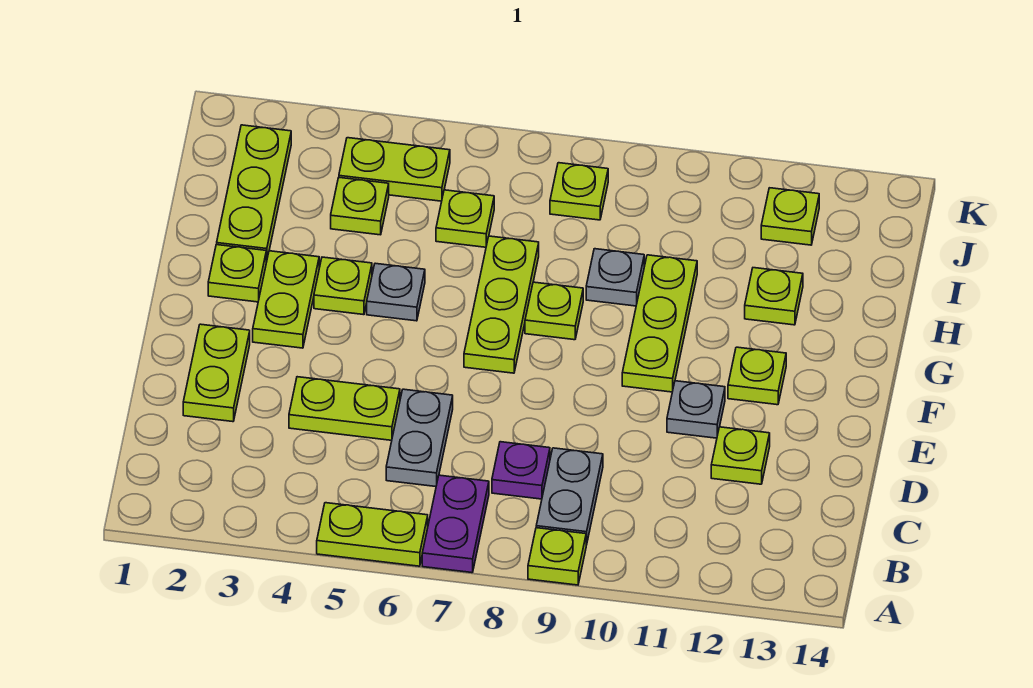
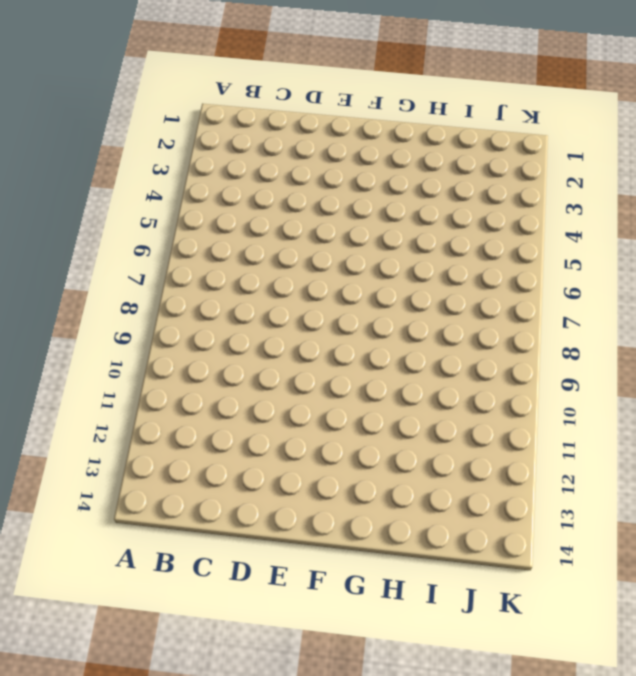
none -> lime plate A5:A6 level 1
none -> purple plate A7:B7 level 1
none -> lime plate A9 level 1

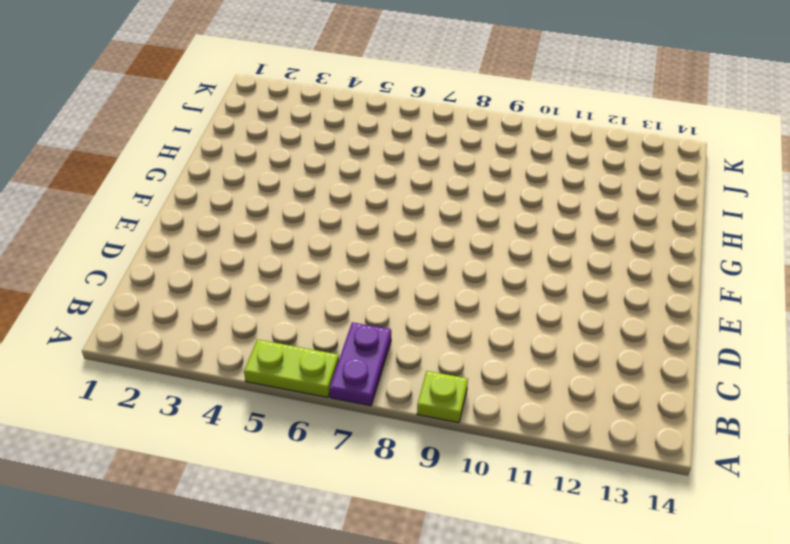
none -> grey plate B9:C9 level 1
none -> grey plate C6:D6 level 1
none -> purple plate C8 level 1

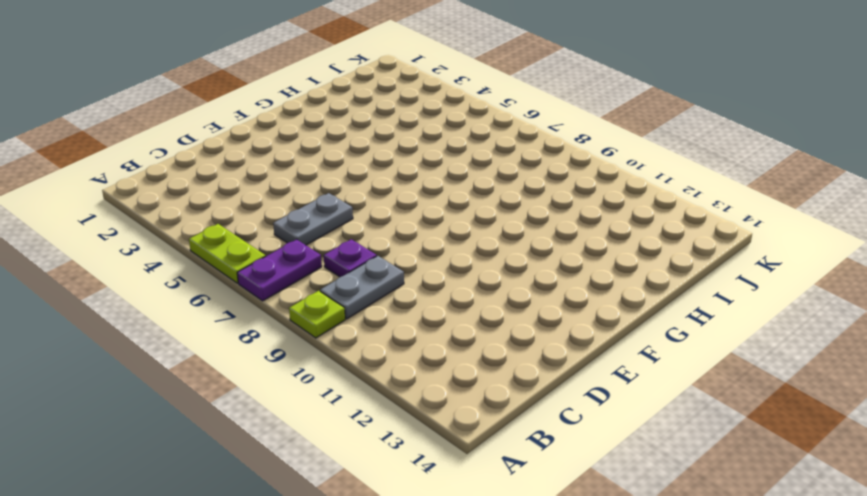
none -> lime plate D2:E2 level 1
none -> lime plate D4:D5 level 1
none -> lime plate D12 level 1

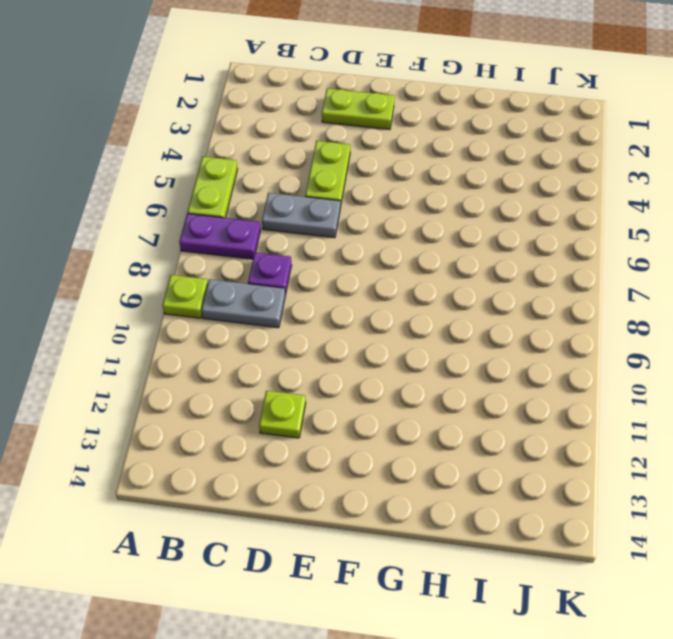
none -> grey plate E11 level 1
none -> lime plate F3:G3 level 1
none -> lime plate F7:H7 level 1

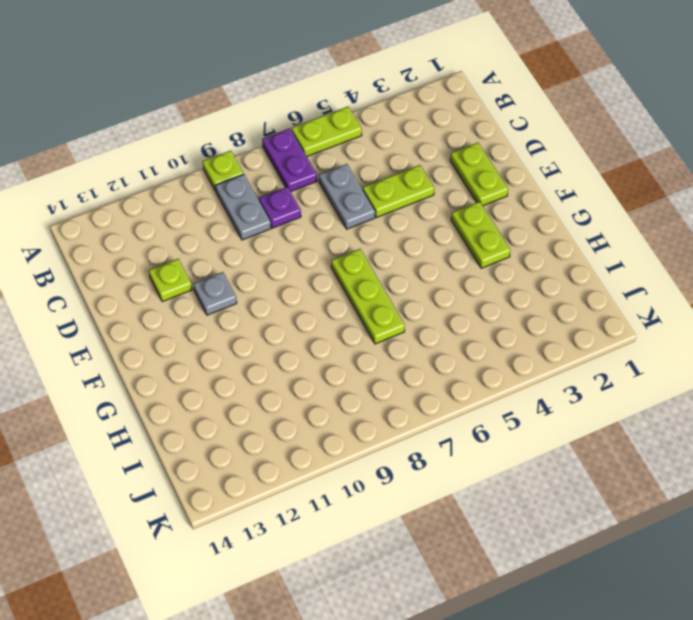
none -> lime plate F10:H10 level 1
none -> lime plate F12 level 1
none -> lime plate G2 level 1

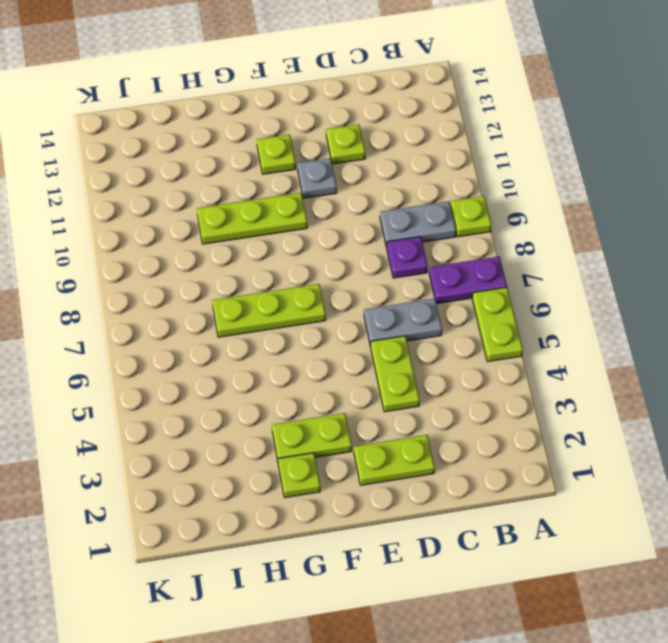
none -> lime plate G4 level 1
none -> grey plate G5 level 1
none -> lime plate G8 level 1

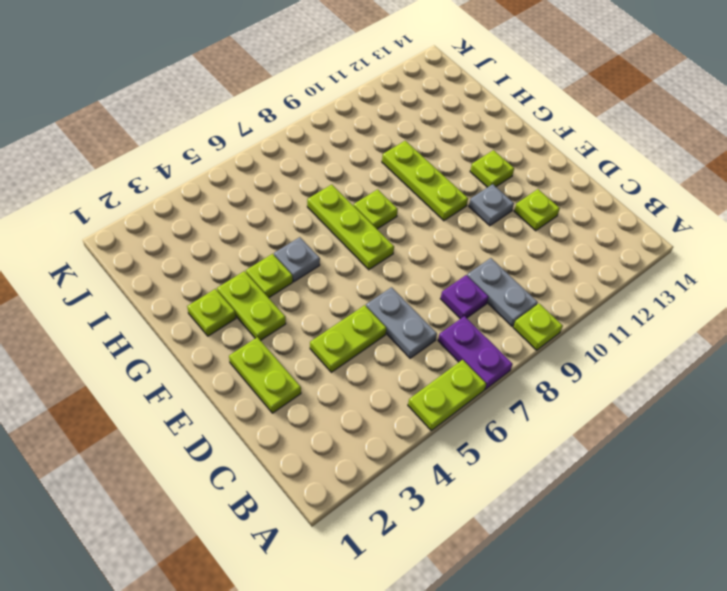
none -> lime plate H2:J2 level 1
none -> grey plate H9 level 1
none -> lime plate H12 level 1

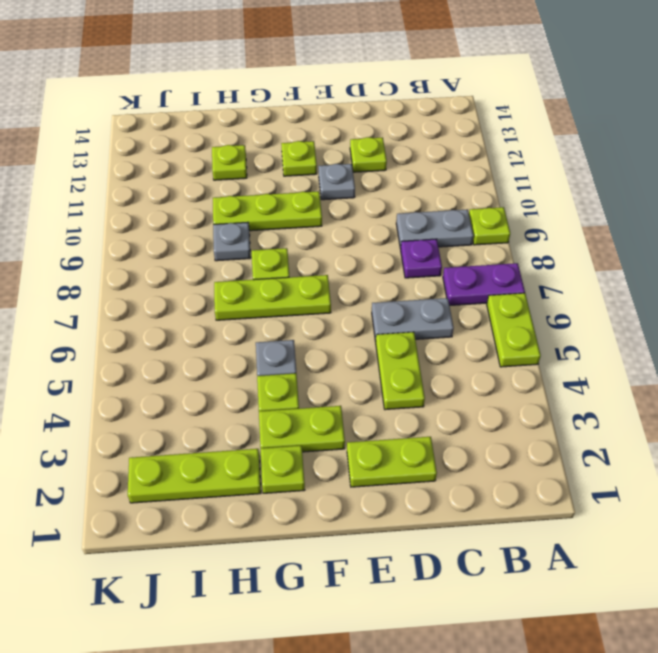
none -> lime plate I4 level 1
none -> lime plate I6 level 1
none -> lime plate J4:J5 level 1

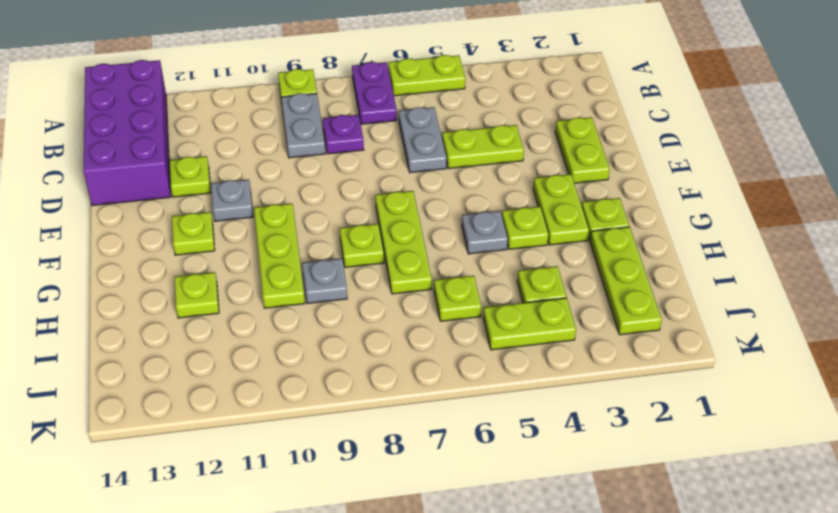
purple brick A13:D14 level 1 -> none
none -> lime plate J8 level 1
none -> lime plate J12 level 1

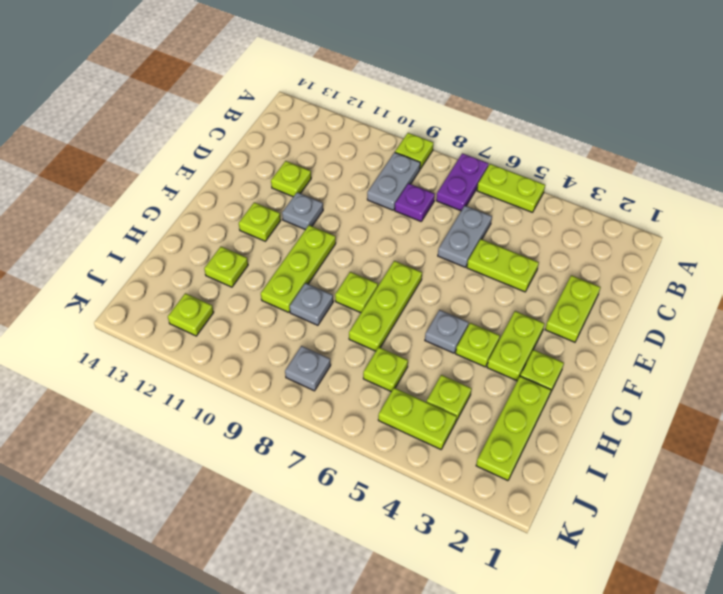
grey plate J8 level 1 -> lime plate J8 level 1

